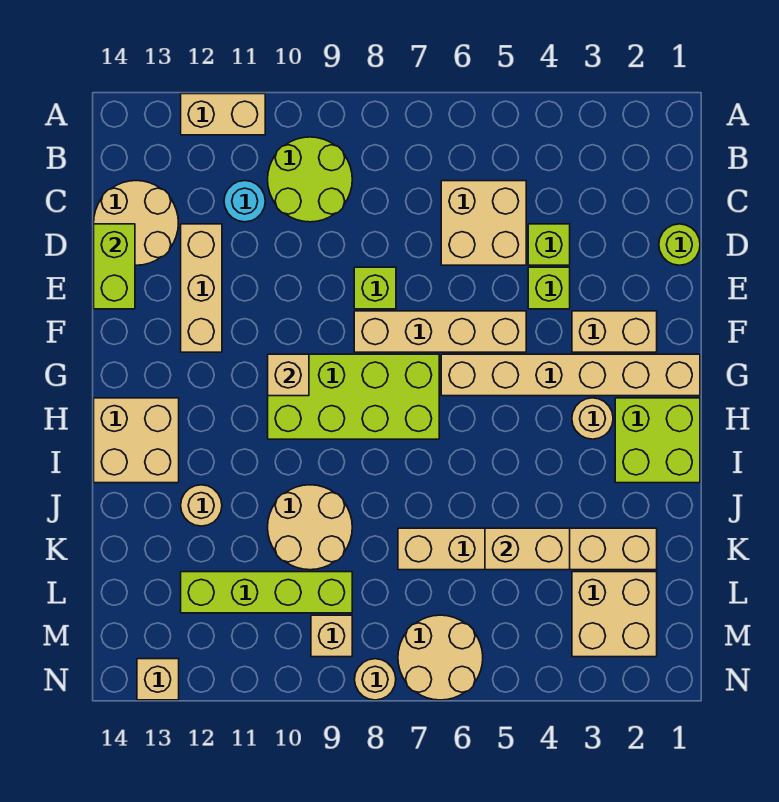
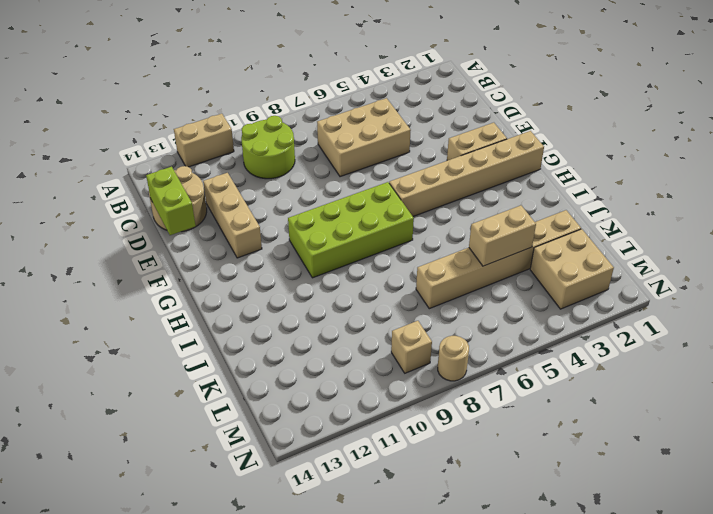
tan brick C5:D7 level 1 -> tan brick C5:D6 level 1
none -> cyan round brick C11 level 1
none -> lime round brick D1 level 1
none -> lime brick D4 level 1

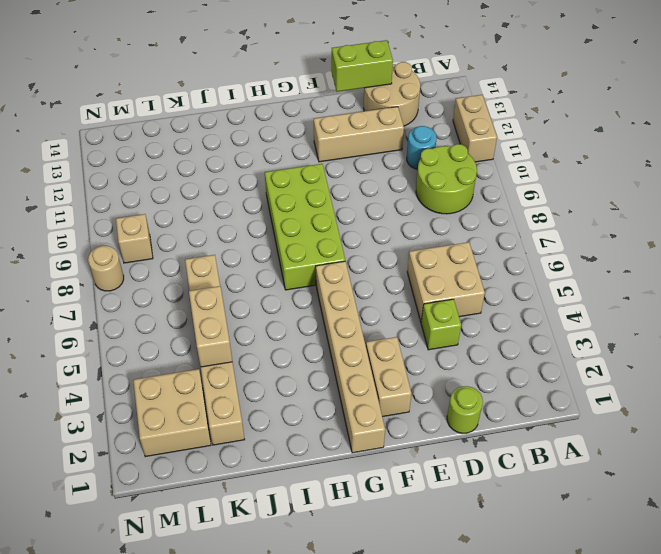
none -> lime brick E4 level 1
none -> lime brick E8 level 1
none -> tan brick F5:F8 level 1

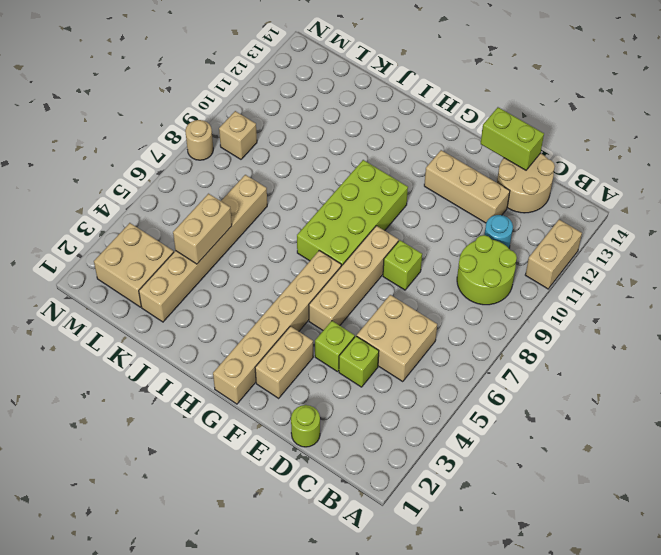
none -> lime brick H1:I2 level 1
none -> tan round brick H3 level 1
none -> tan brick H13:I14 level 1

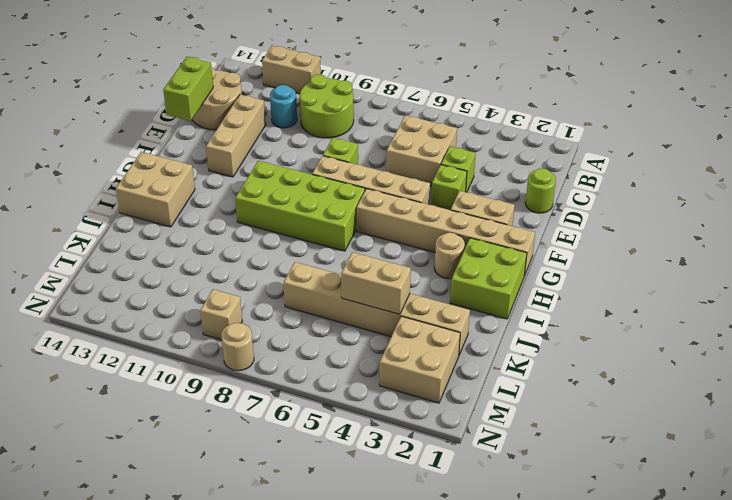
none -> tan round brick J9:K10 level 1
none -> tan round brick J12 level 1
none -> lime brick L9:L12 level 1

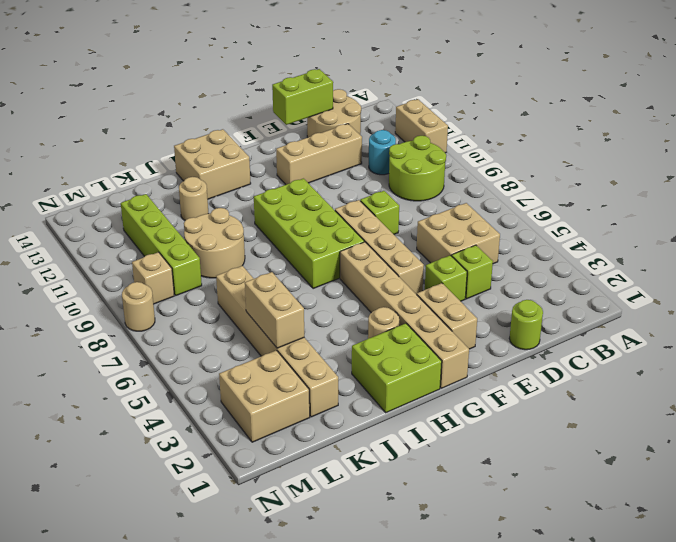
none -> tan round brick M6:N7 level 1
none -> tan brick N13 level 1
none -> tan brick G10 level 2

